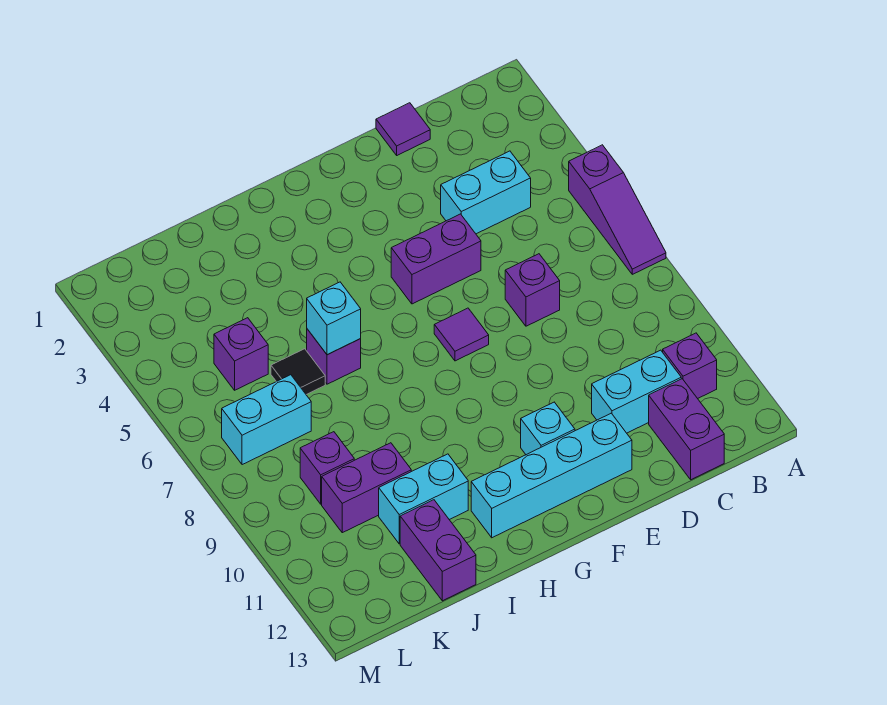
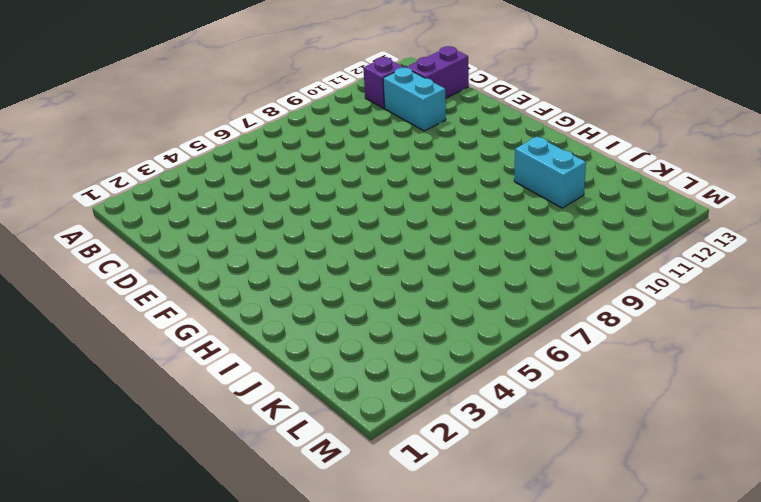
none -> purple slope A5:A7 level 1 top 5
none -> cyan brick C4:D4 level 1
none -> purple tile D1 level 1

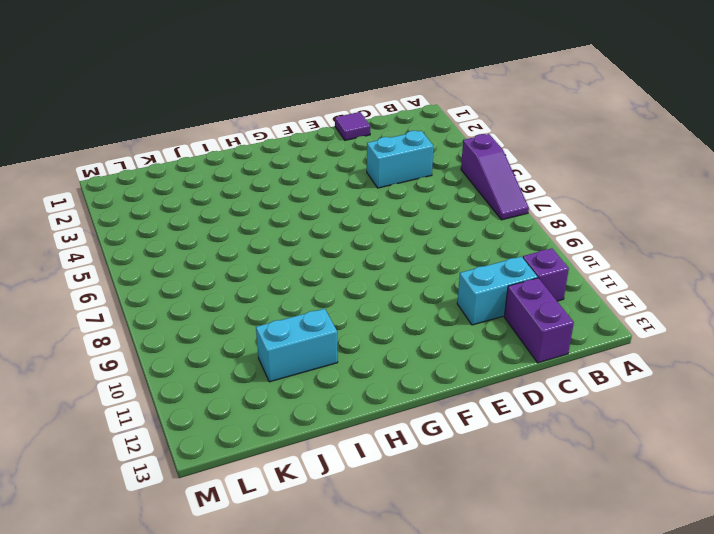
none -> purple brick D7 level 1
none -> purple brick E5:F5 level 1
none -> cyan brick E12:H12 level 1

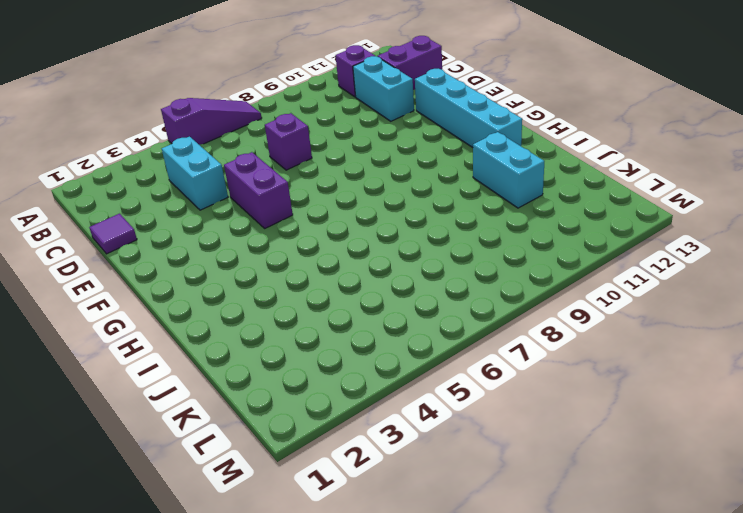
none -> purple tile F7 level 1
none -> cyan brick F11 level 1
none -> purple brick I6 level 1

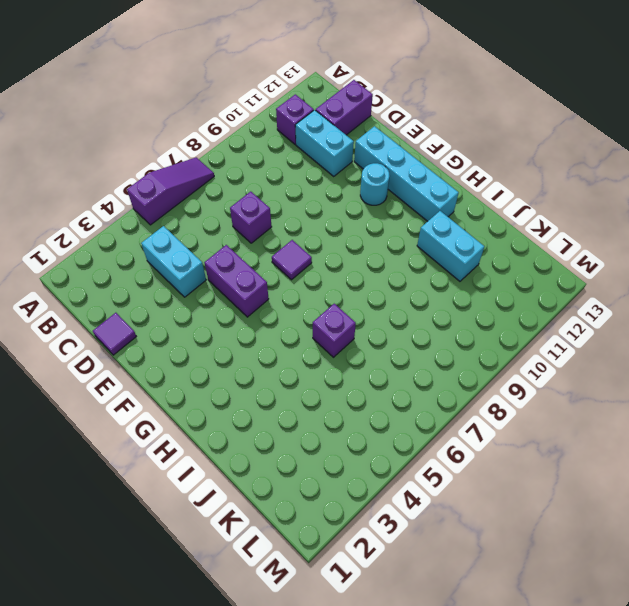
cyan round brick F11 level 1 -> cyan brick F11 level 1
none -> black tile J6 level 1
none -> purple brick J10:K10 level 1
none -> purple brick J12:J13 level 1

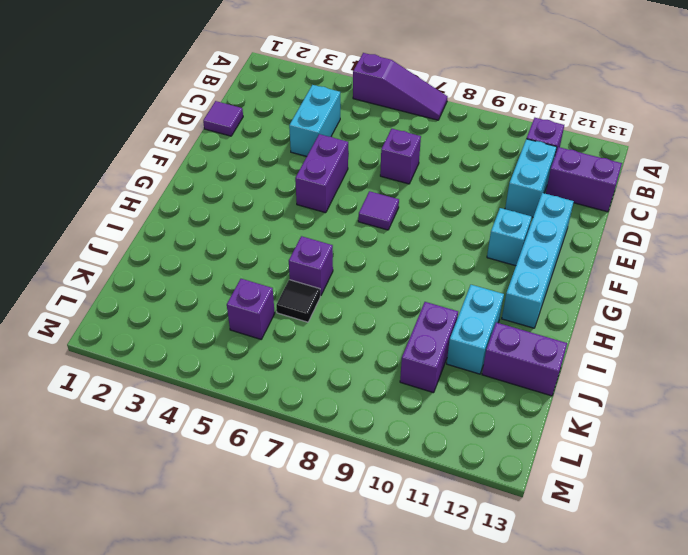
none -> cyan brick K7:L7 level 1
none -> purple brick K9 level 1
none -> cyan brick I6 level 2

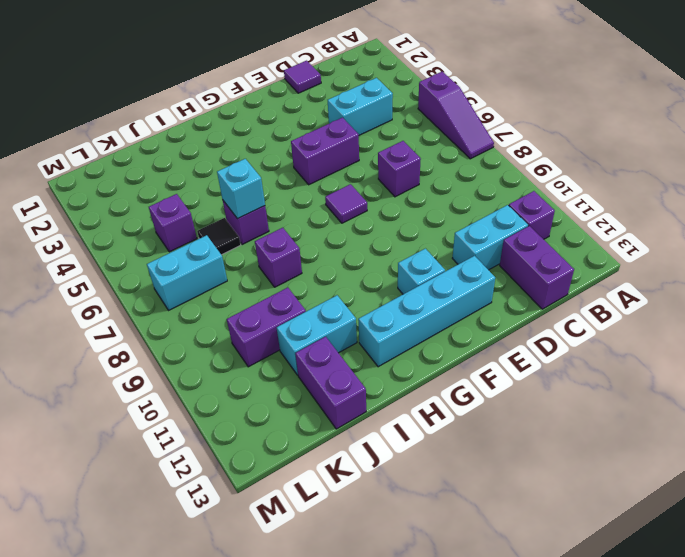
purple brick I8 level 1 -> purple brick K9 level 1

